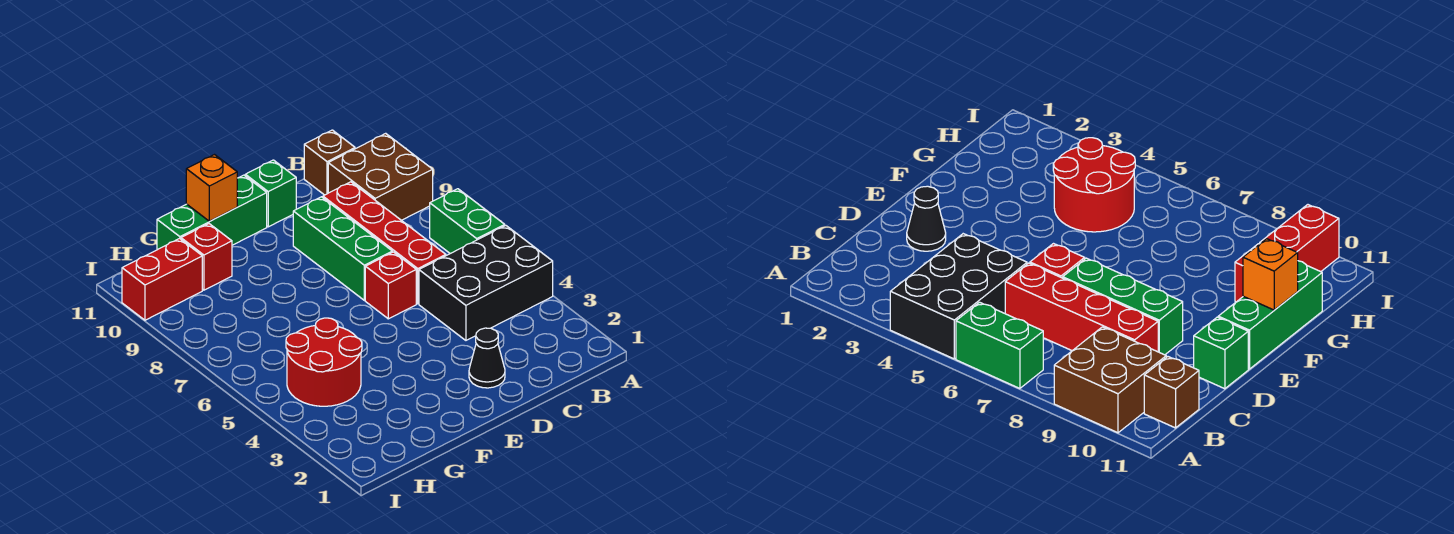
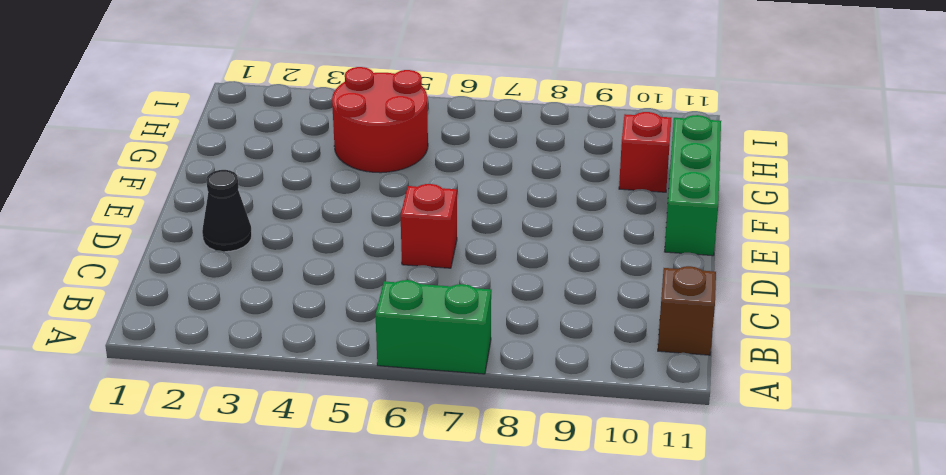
none -> black brick A4:C5 level 1
none -> brown brick A9:B10 level 1
none -> red brick C6:C9 level 1

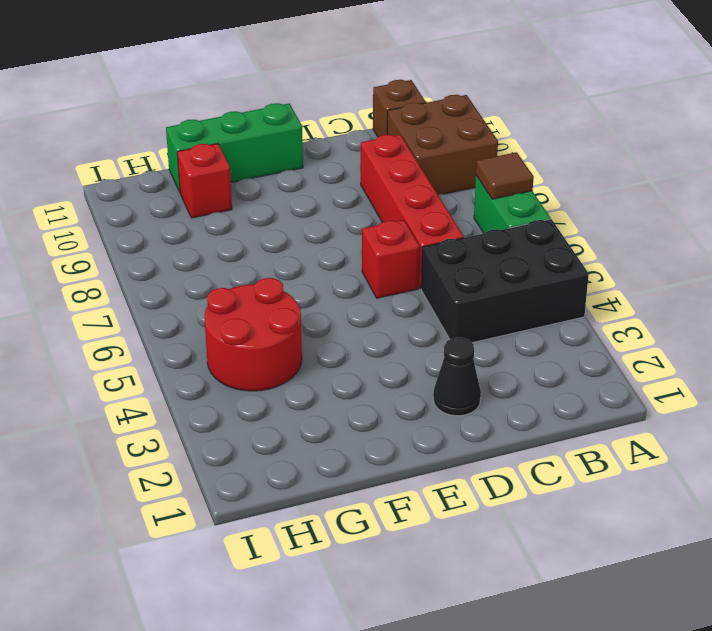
brown tile A7 level 2 -> none
none -> green brick D7:D9 level 1
none -> green brick D11 level 1
none -> red brick H10:I10 level 1

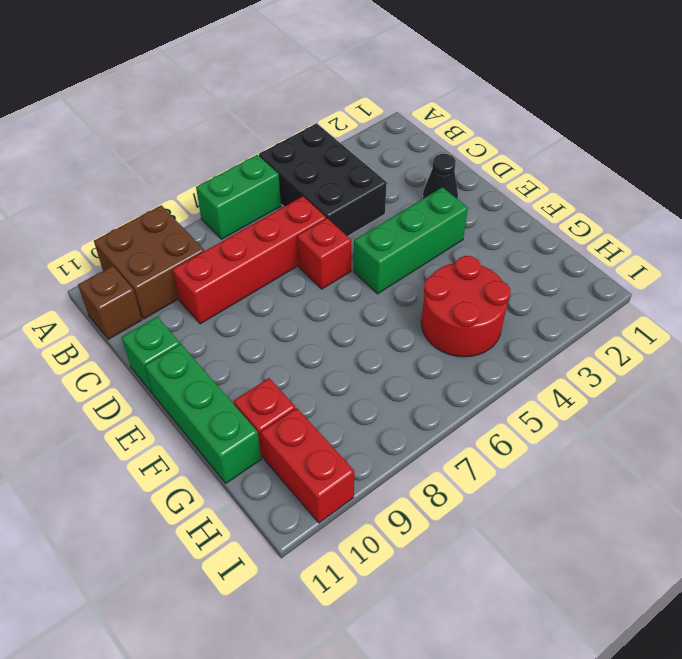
green brick E3:E5 level 1 -> green brick D7:D9 level 1
none -> orange brick F11 level 2

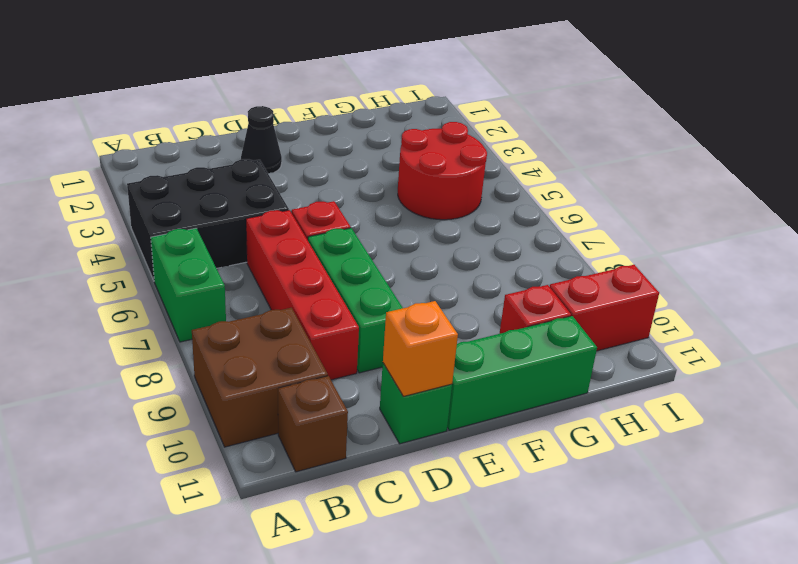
orange brick D11 level 2 -> orange brick F11 level 2

